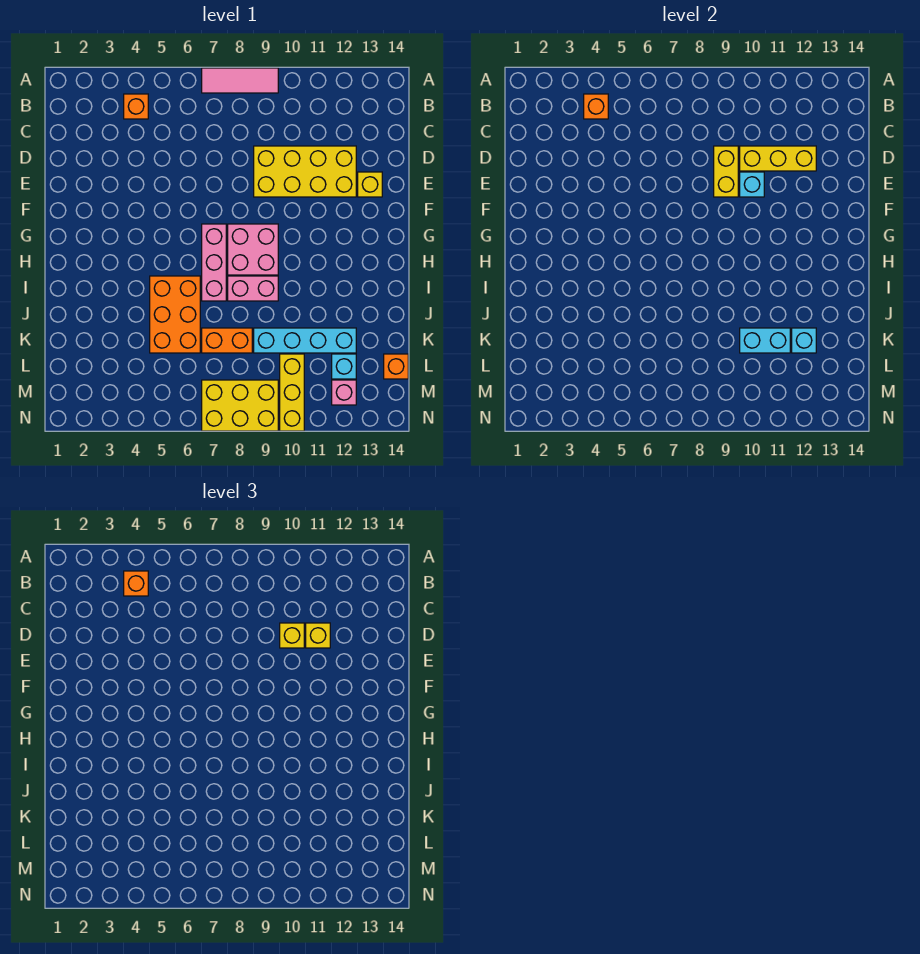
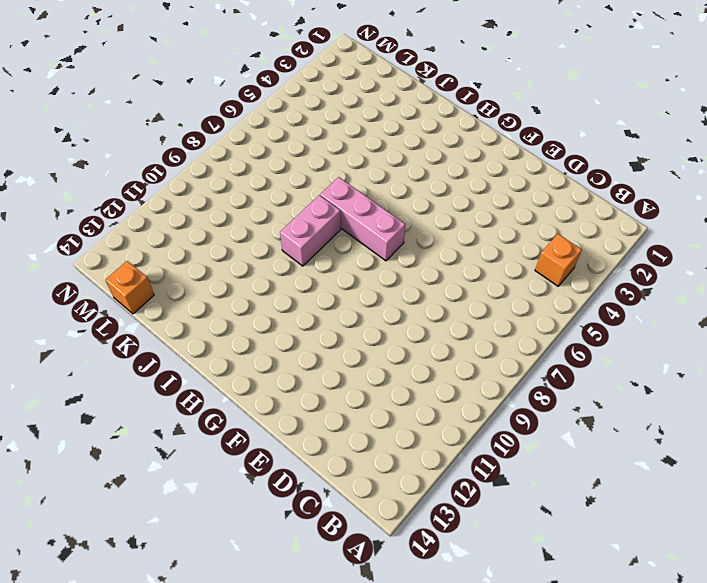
none -> pink tile A7:A9 level 1
none -> yellow brick D9:E12 level 1
none -> yellow brick E13 level 1

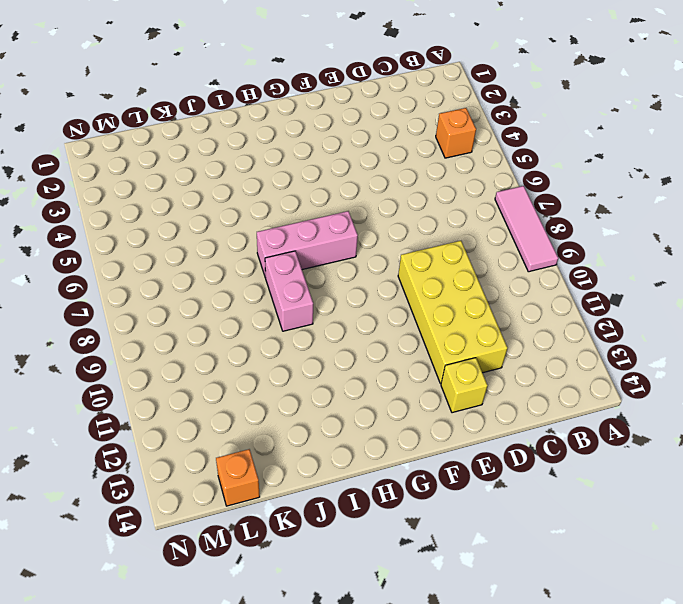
none -> pink brick G8:H9 level 1
none -> orange brick I5:K6 level 1
none -> orange brick K7:K8 level 1

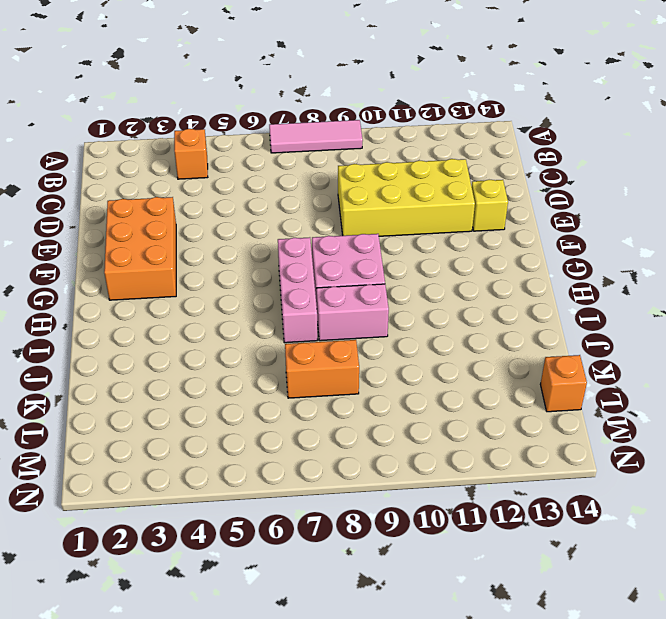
orange brick E2:G3 level 1 -> orange brick I5:K6 level 1
none -> cyan brick K9:K12 level 1
none -> yellow brick L10:N10 level 1
none -> cyan brick L12 level 1

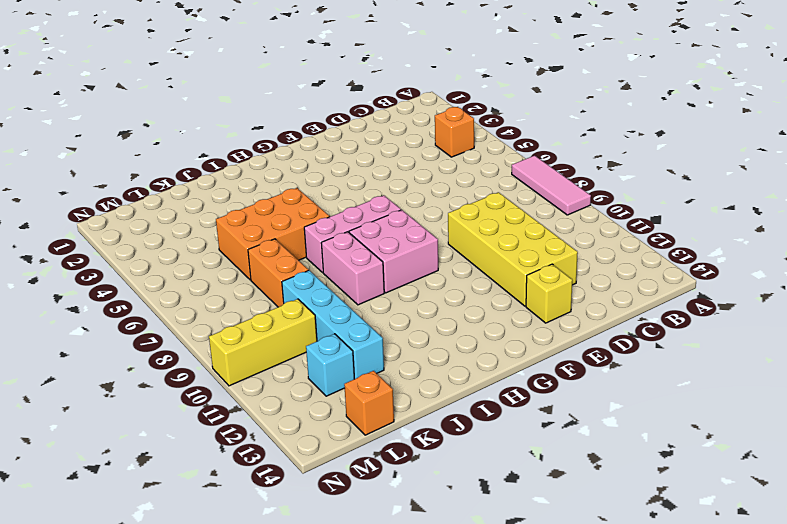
none -> yellow brick M7:N9 level 1
none -> pink brick M12 level 1
none -> orange brick B4 level 2

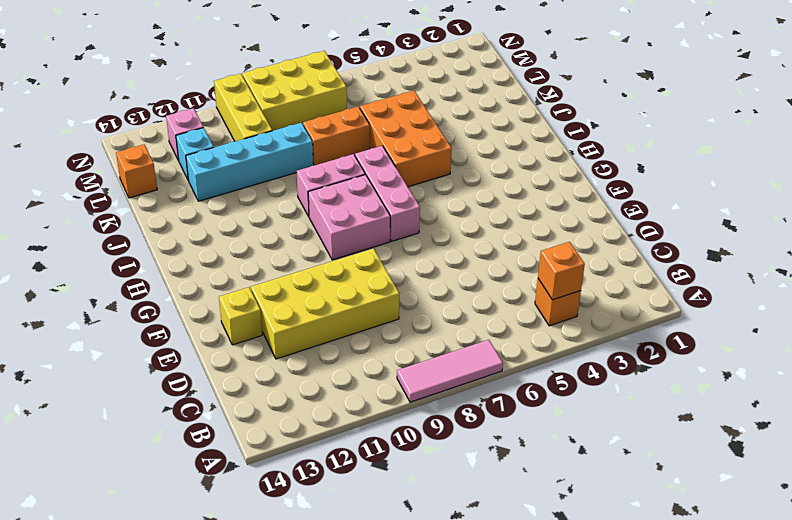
none -> yellow brick D9:E9 level 2
none -> yellow brick D10:D12 level 2
none -> cyan brick E10 level 2

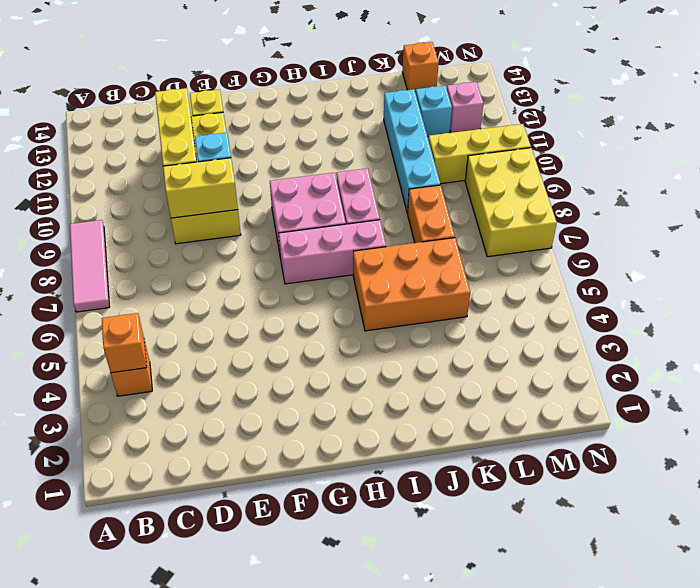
none -> cyan brick K10:K11 level 2
none -> cyan brick K12 level 2
none -> orange brick B4 level 3

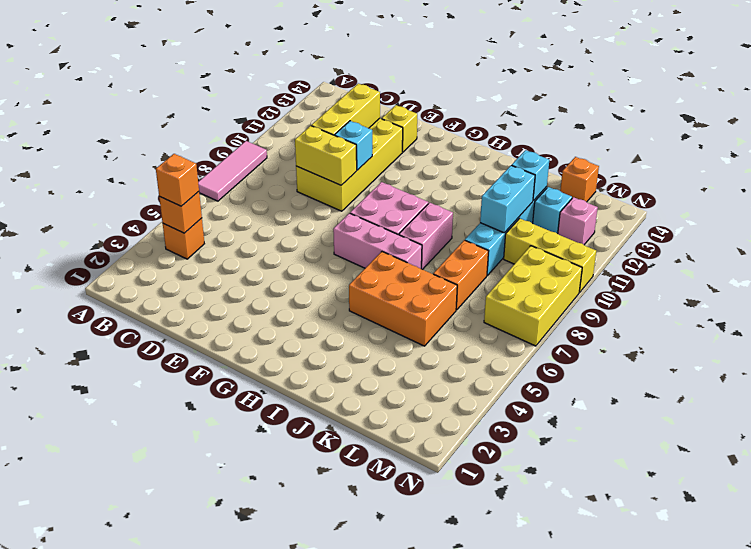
none -> yellow brick D10 level 3
none -> yellow brick D11 level 3

